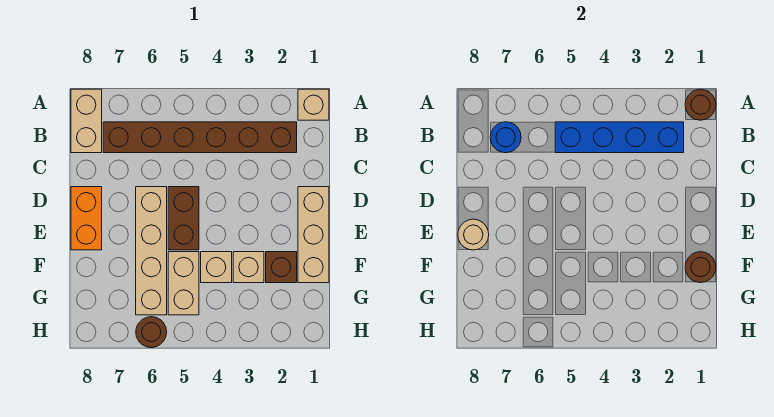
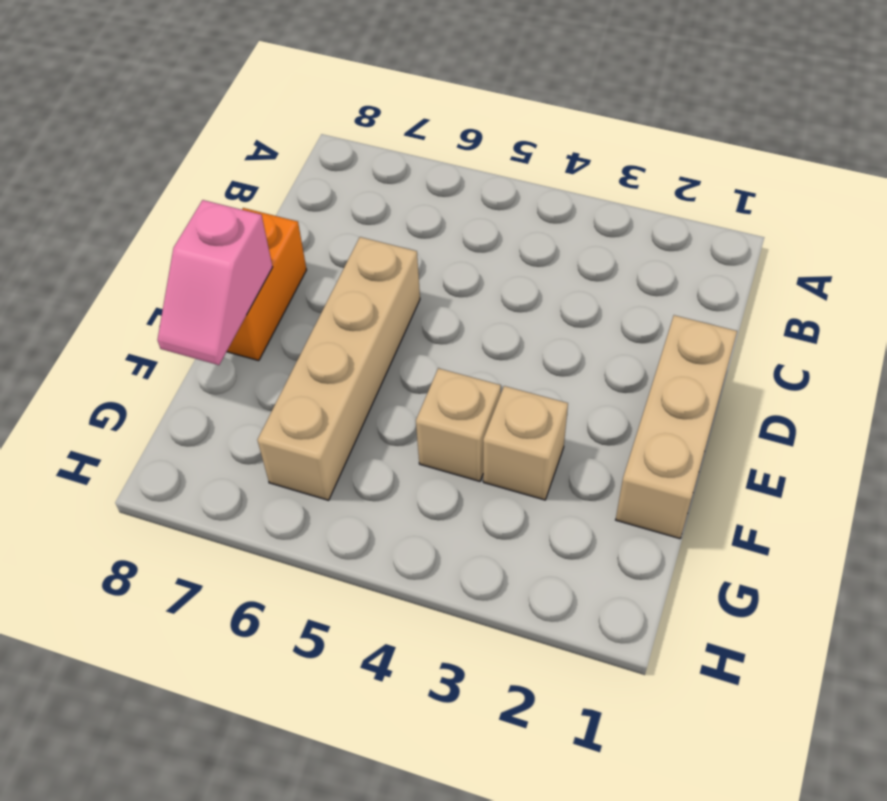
pink slope E8:F8 level 2 top E -> tan round brick E8 level 2
none -> tan brick A1 level 1
none -> tan brick A8:B8 level 1
none -> brown brick B2:B7 level 1

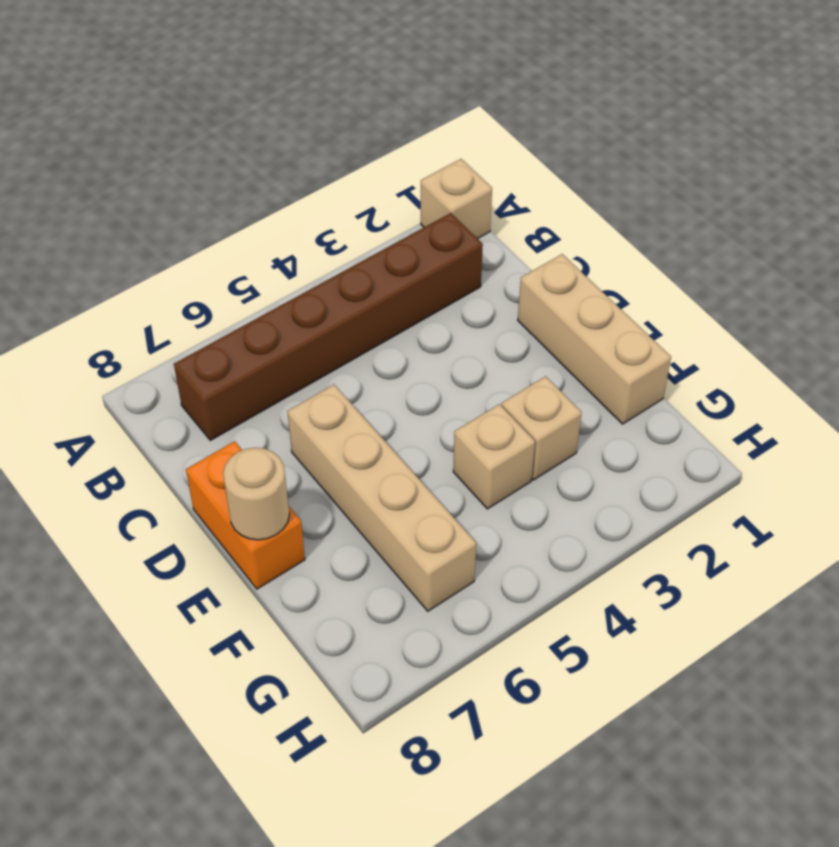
none -> tan brick A8:B8 level 1
none -> brown brick D5:E5 level 1
none -> brown brick F2 level 1

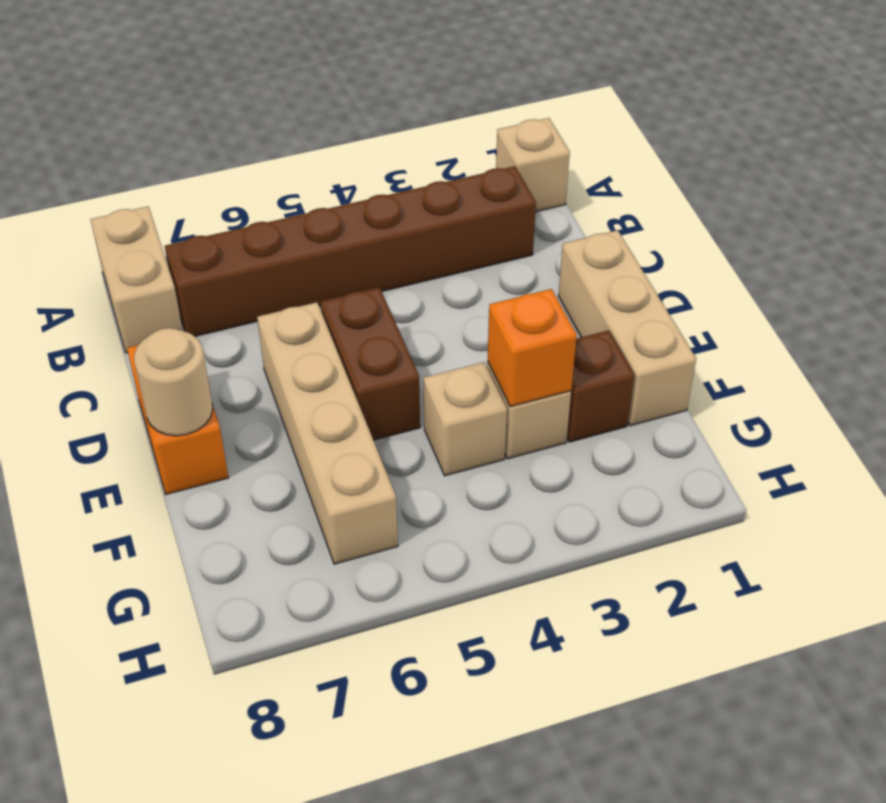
orange brick F3 level 2 -> none
none -> tan brick F5:G5 level 1
none -> brown round brick H6 level 1
none -> brown round brick A1 level 2

